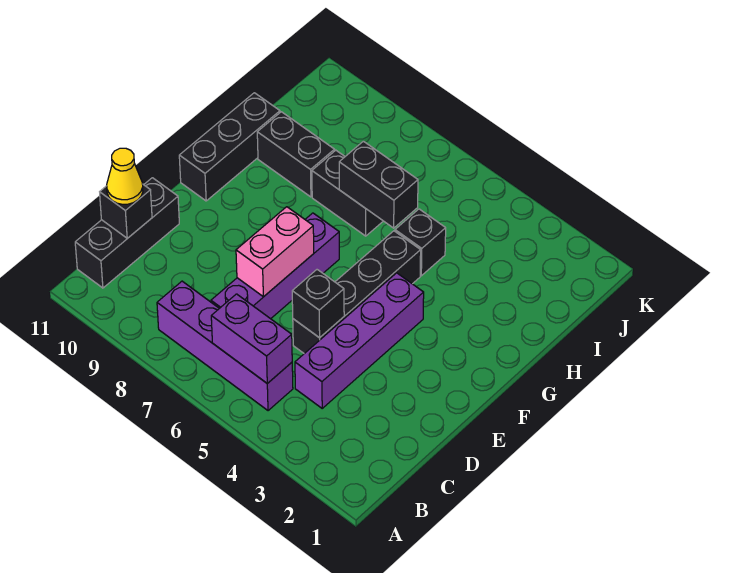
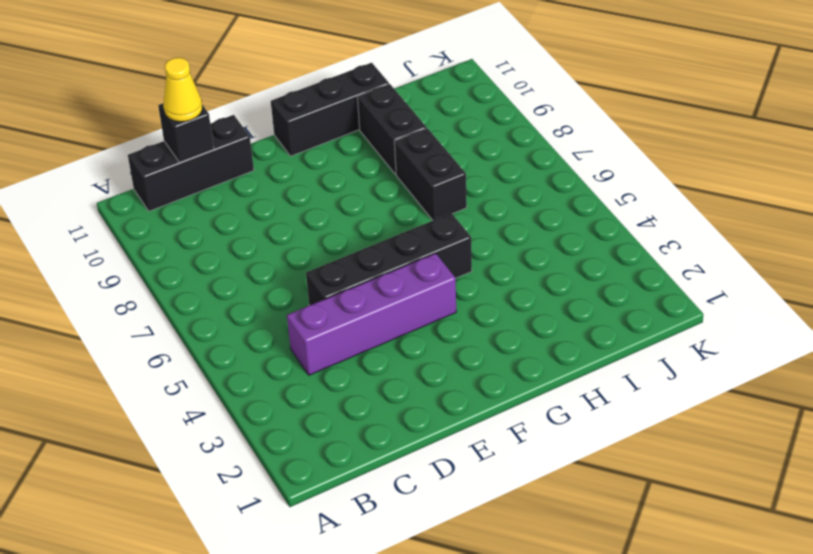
none -> purple brick B5:B8 level 1
none -> purple brick C7:F7 level 1
none -> black brick H5 level 1

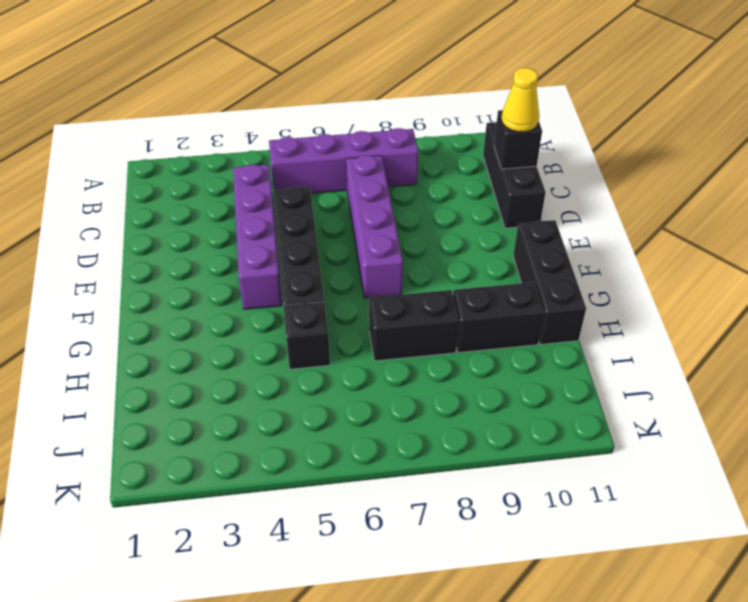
none -> purple brick B5:B6 level 2
none -> black brick D5 level 2
none -> pink brick D7:E7 level 2

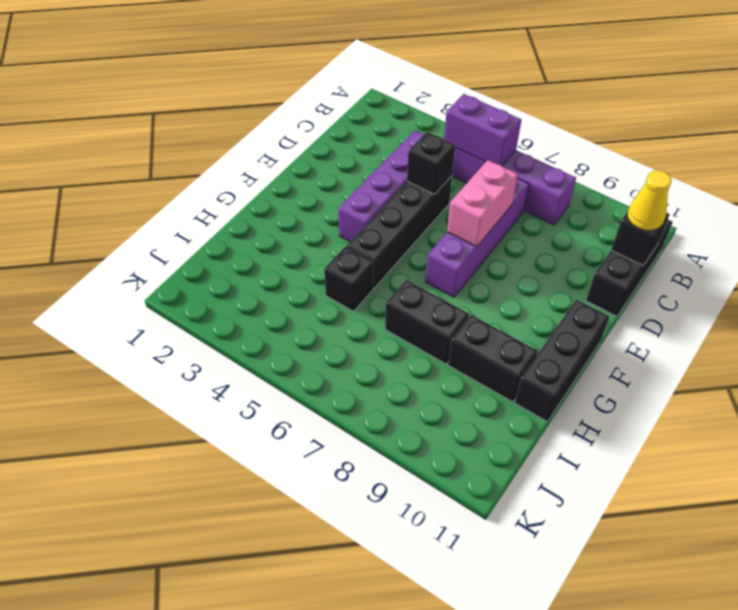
none -> black brick H6:H7 level 2

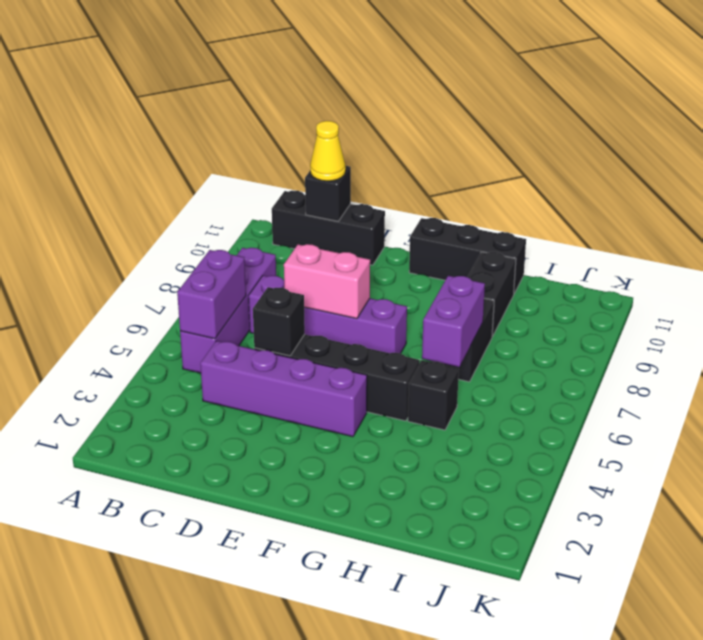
purple brick H6:H7 level 2 -> black brick H6:H7 level 2

